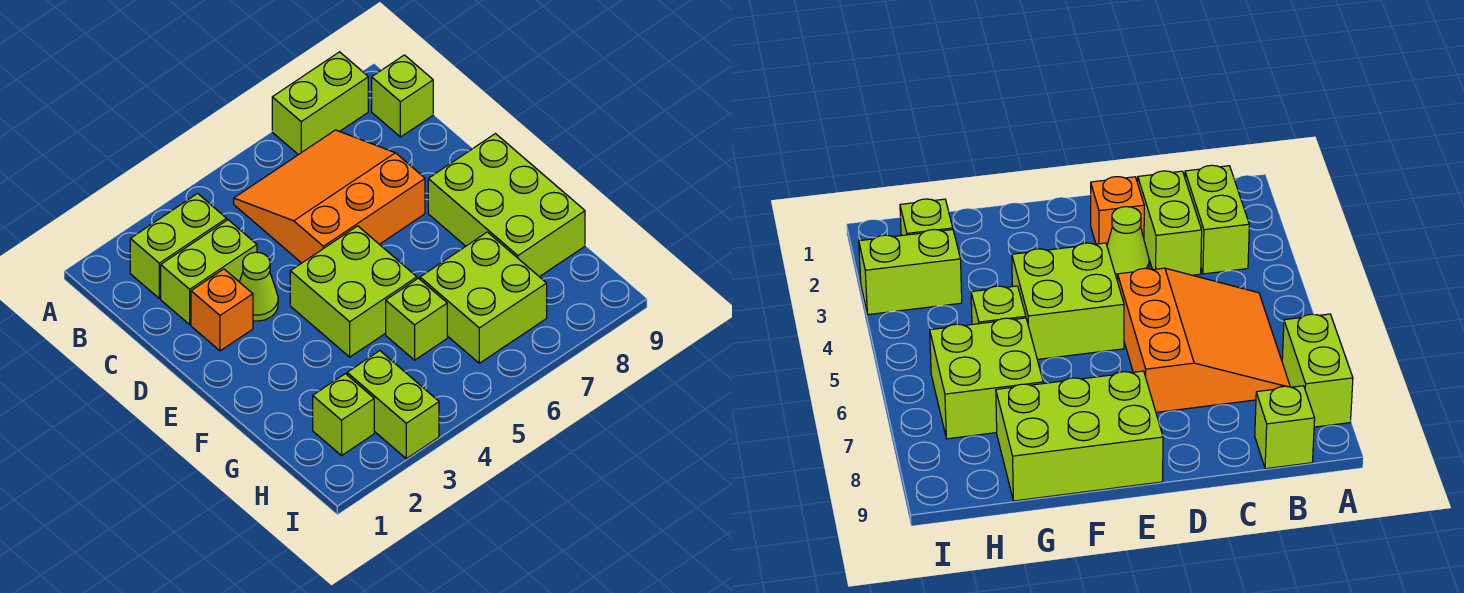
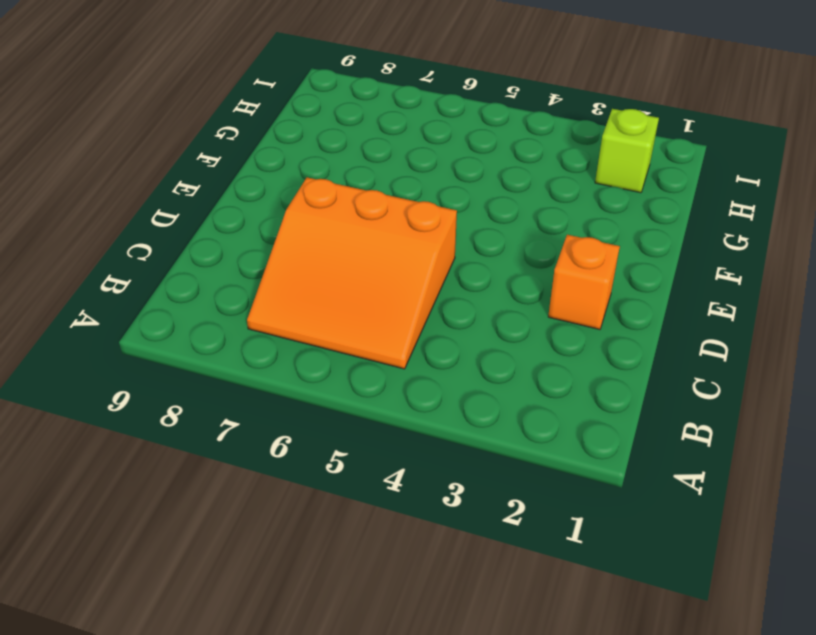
none -> lime brick A7:A8 level 1
none -> lime brick B2:B3 level 1
none -> lime brick B9 level 1

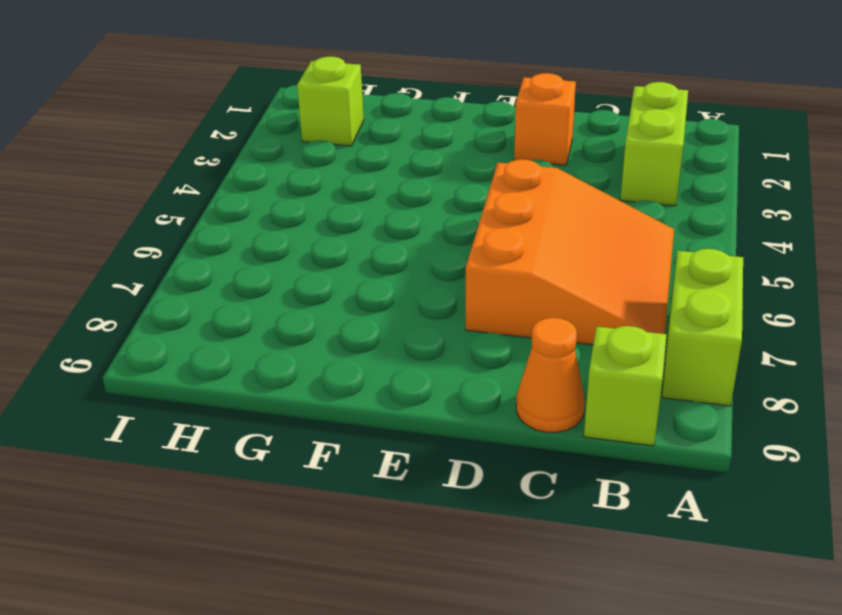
orange cone C9 level 1 -> none
none -> lime brick C2:C3 level 1
none -> lime cone D3 level 1
none -> lime brick E4:F5 level 1

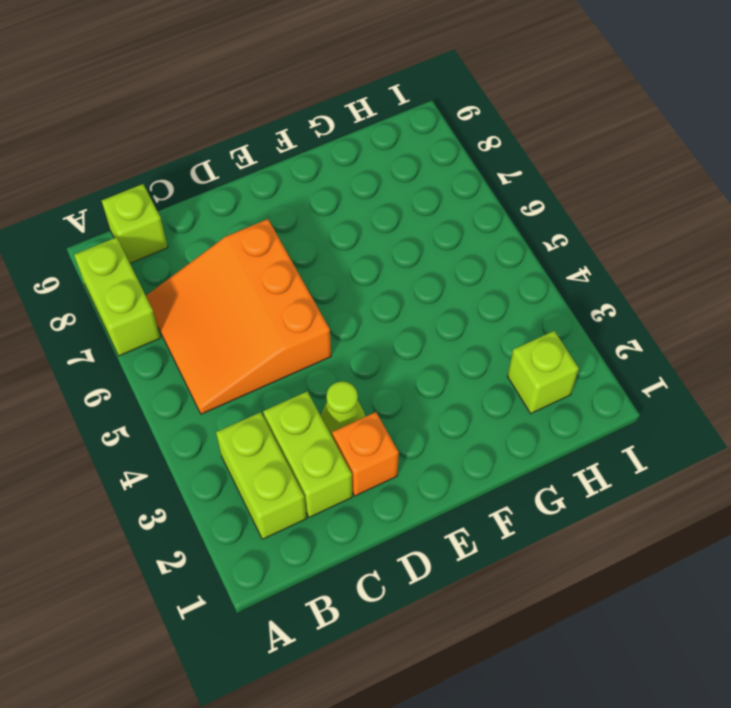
none -> lime brick E4:F5 level 1
none -> lime brick E8:G9 level 1
none -> lime brick G5 level 1

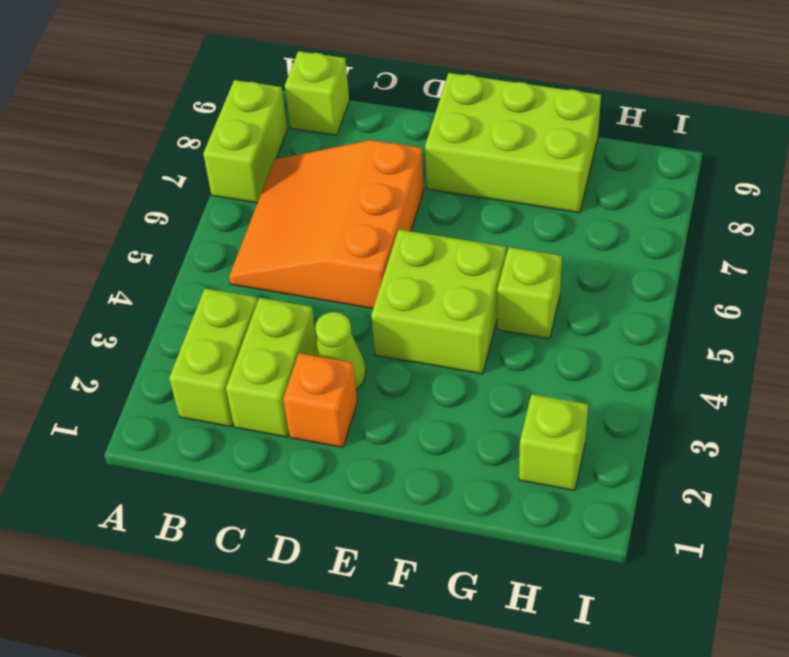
none -> lime brick G6:H7 level 1
none -> lime brick H3:I3 level 1

